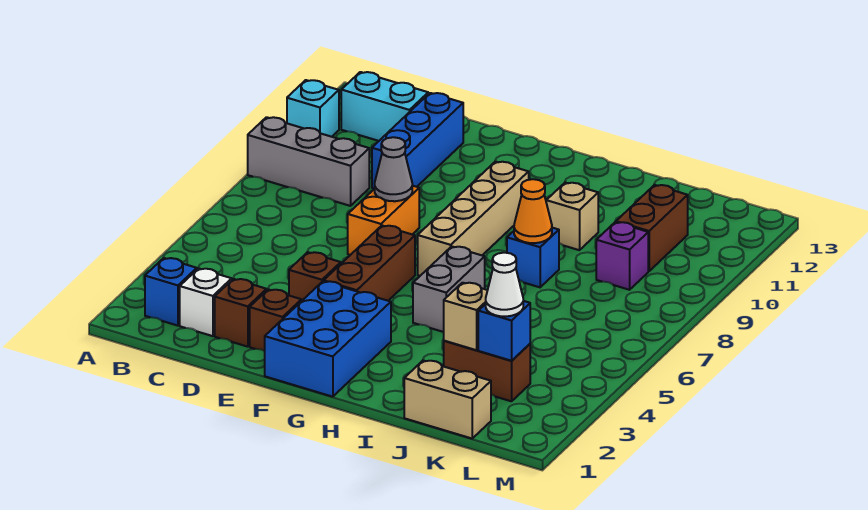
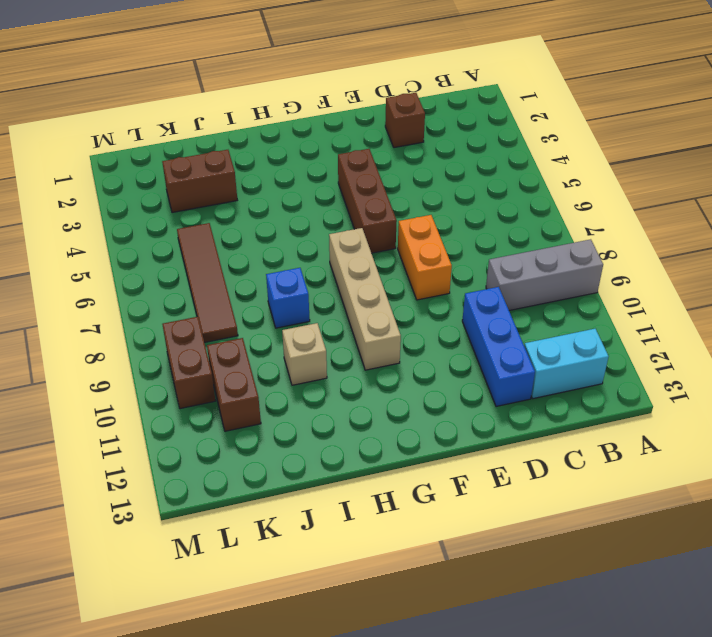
brown tile K5:K8 level 1 -> none
brown brick L9:L10 level 1 -> none
none -> cyan brick A11 level 1
none -> blue brick B2 level 1
none -> white brick C2 level 1

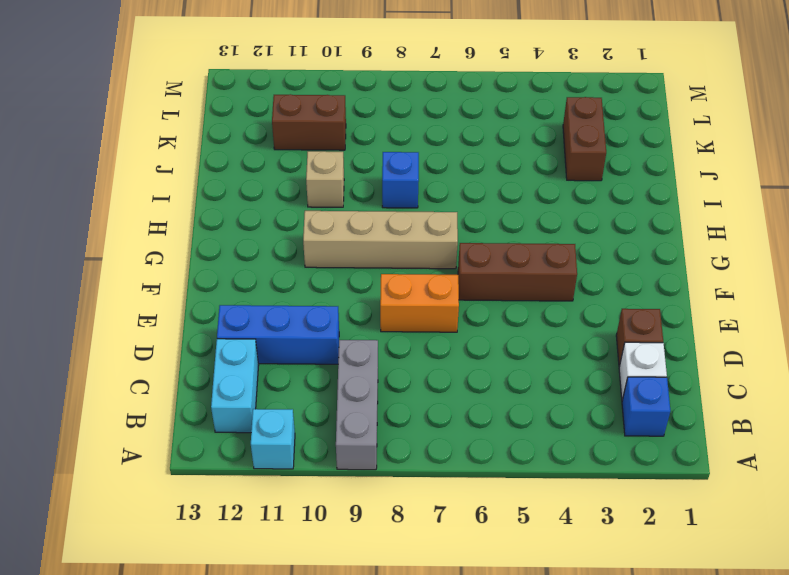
none -> brown brick E2 level 1
none -> brown brick E4 level 1
none -> blue brick F1:G3 level 1

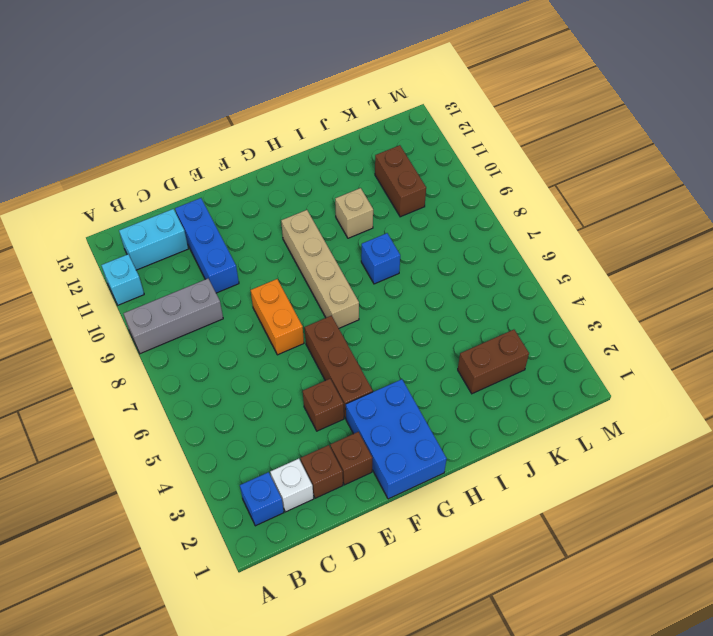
none -> grey brick H5:H6 level 1
none -> tan brick J1:K1 level 1
none -> purple brick K9 level 1

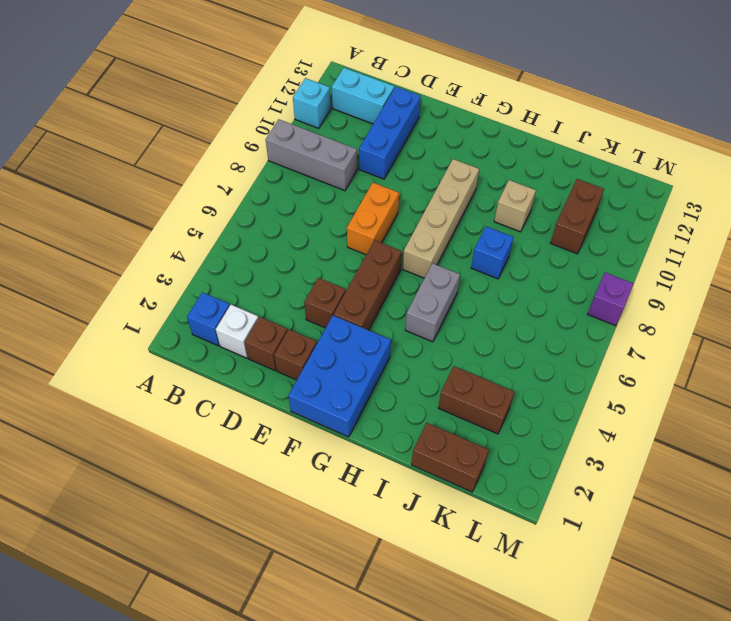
brown brick J1:K1 level 1 -> tan brick J1:K1 level 1
purple brick M8 level 1 -> purple brick K9 level 1
none -> grey cone E8 level 2
none -> orange cone I8 level 2
none -> tan brick J3 level 2

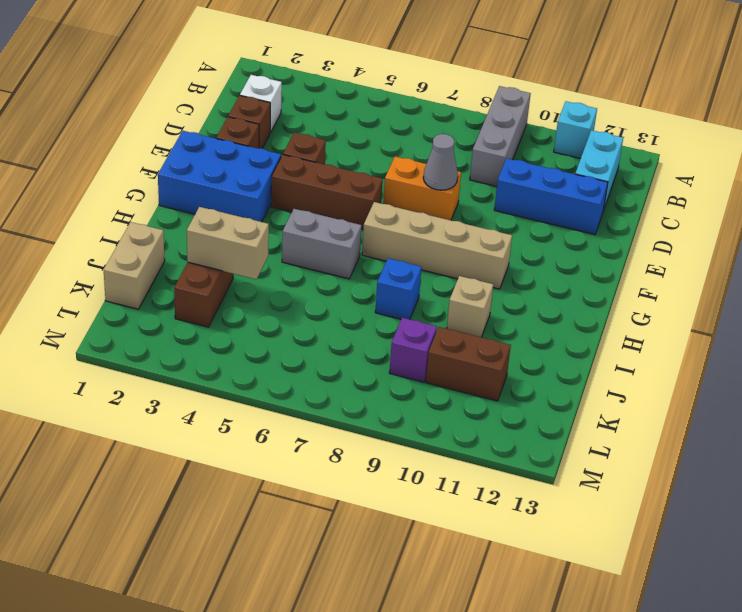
tan brick J3:J4 level 2 -> tan brick J3 level 2
none -> blue brick B2 level 1
none -> orange cone I8 level 2
none -> blue brick K3 level 2

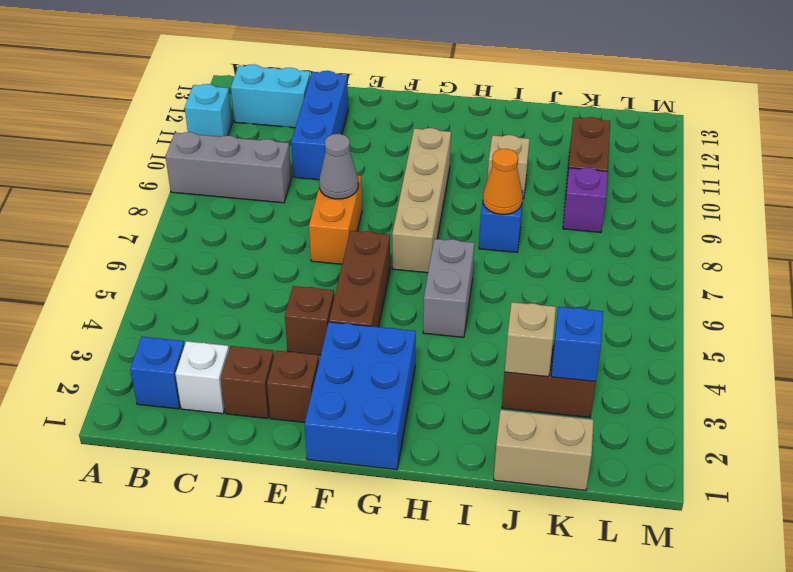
none -> white cone K3 level 3

